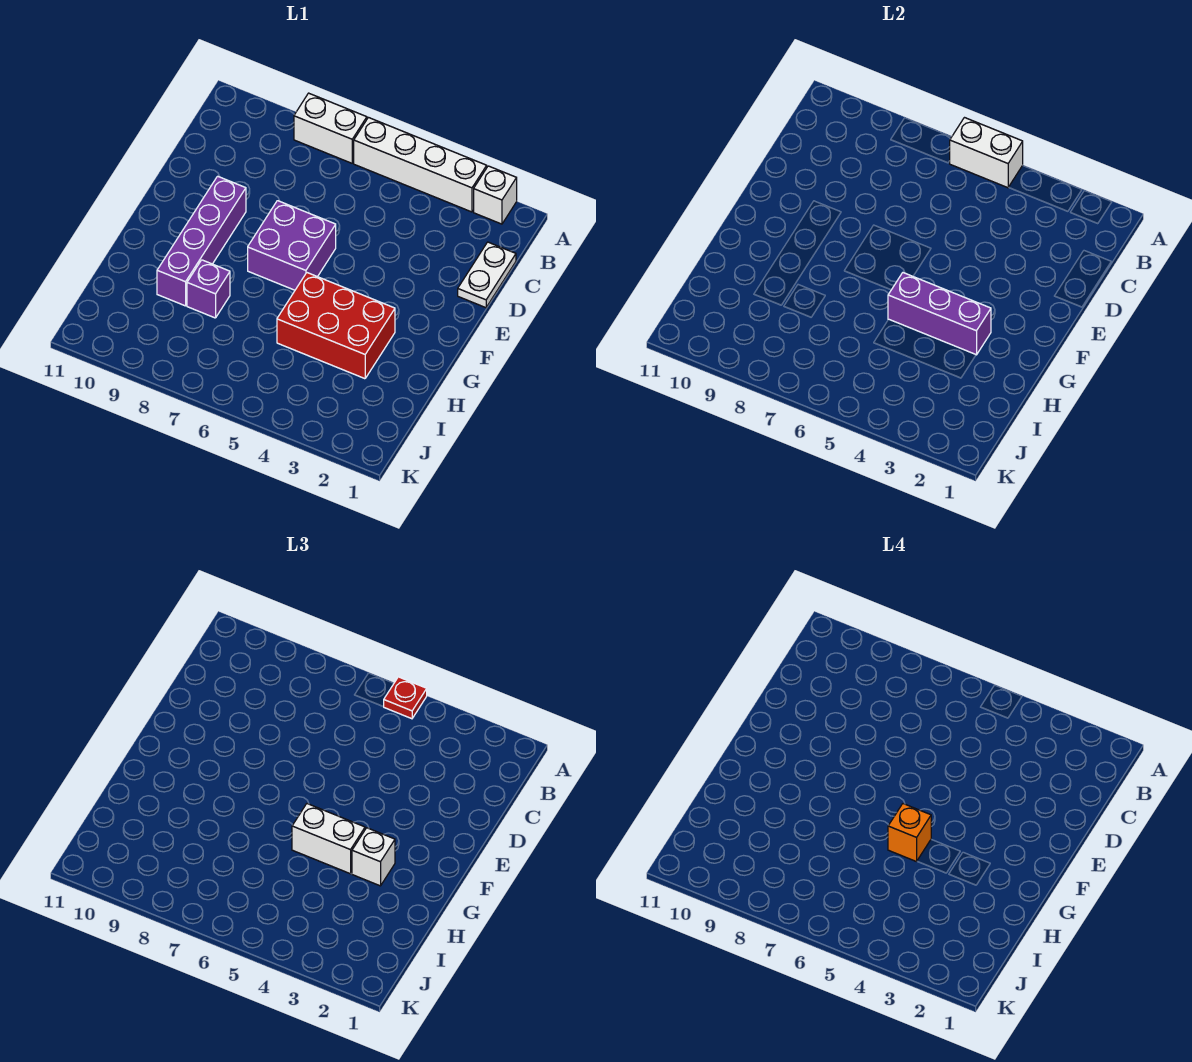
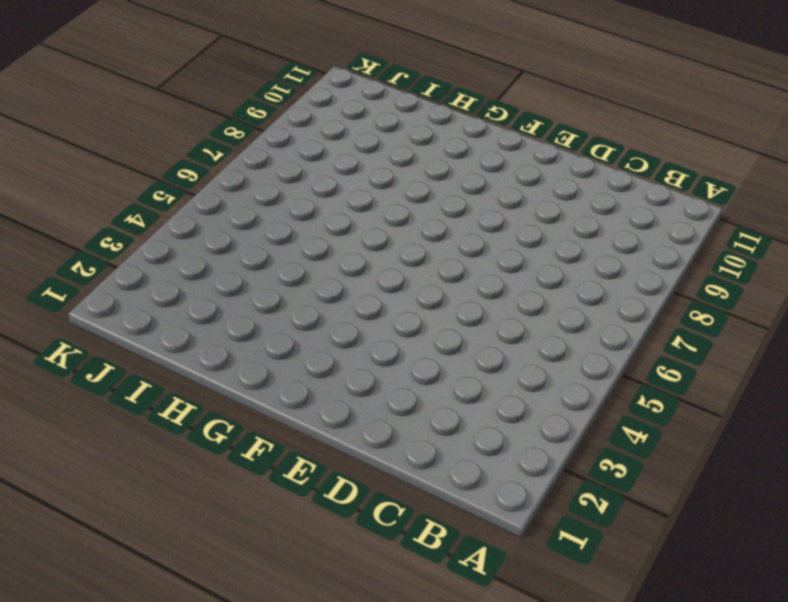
none -> white brick A2 level 1
none -> white brick A3:A6 level 1
none -> white brick A7:A8 level 1

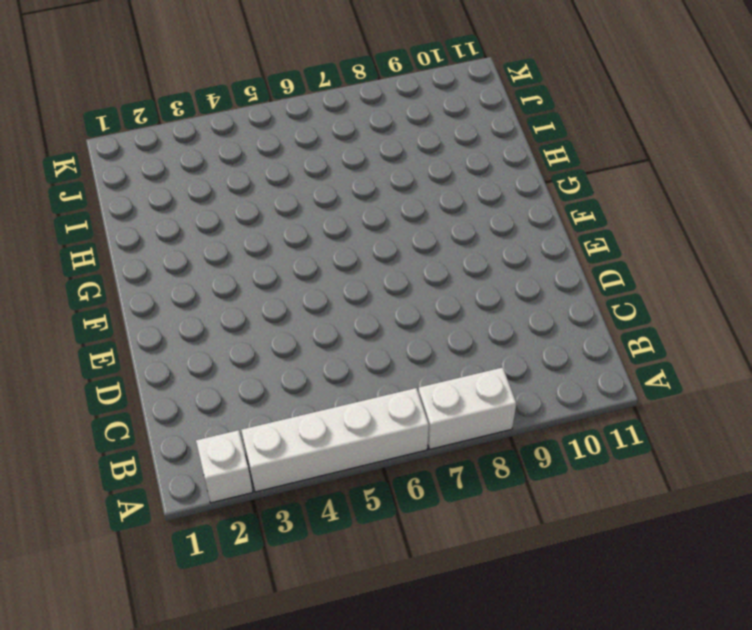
none -> white plate C1:D1 level 1
none -> purple brick E6:F7 level 1
none -> purple brick E9:H9 level 1

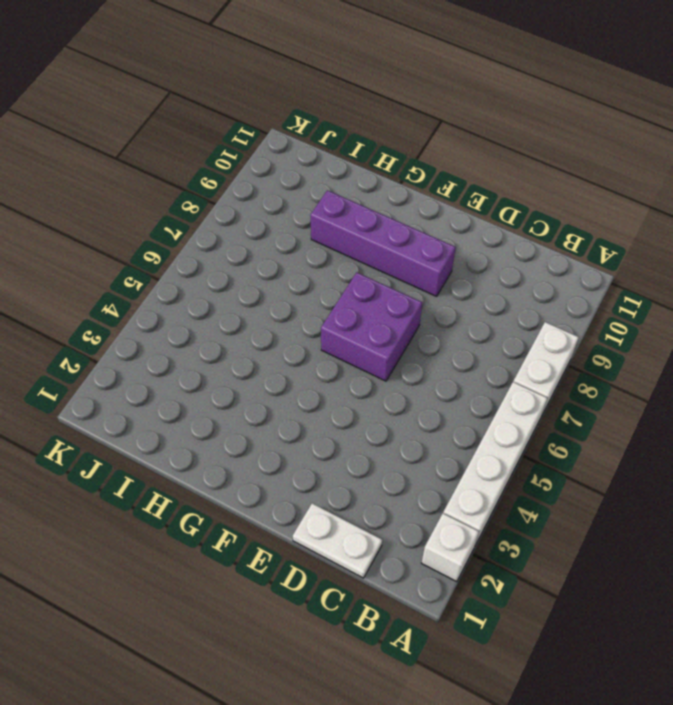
none -> red brick G3:H5 level 1
none -> purple brick H8 level 1
none -> white brick A5:A6 level 2

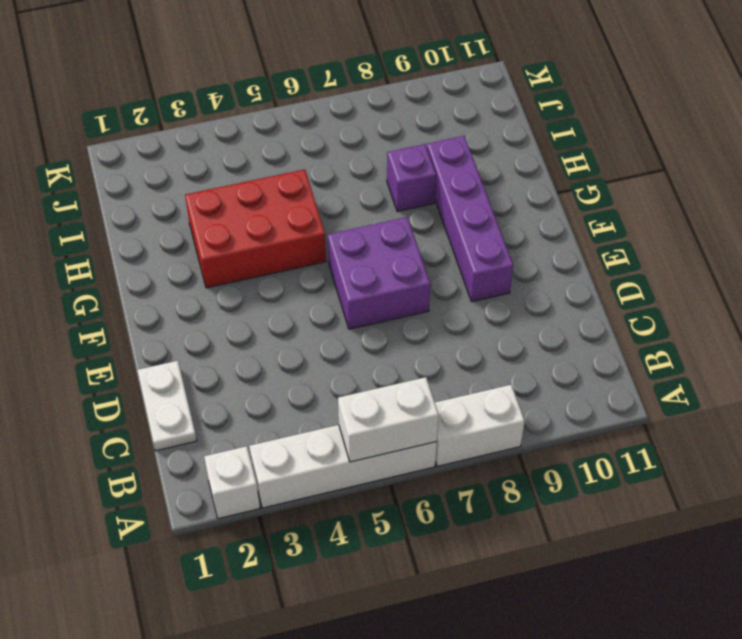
none -> purple brick G3:G5 level 2
none -> red plate A5 level 3
none -> white brick G3 level 3

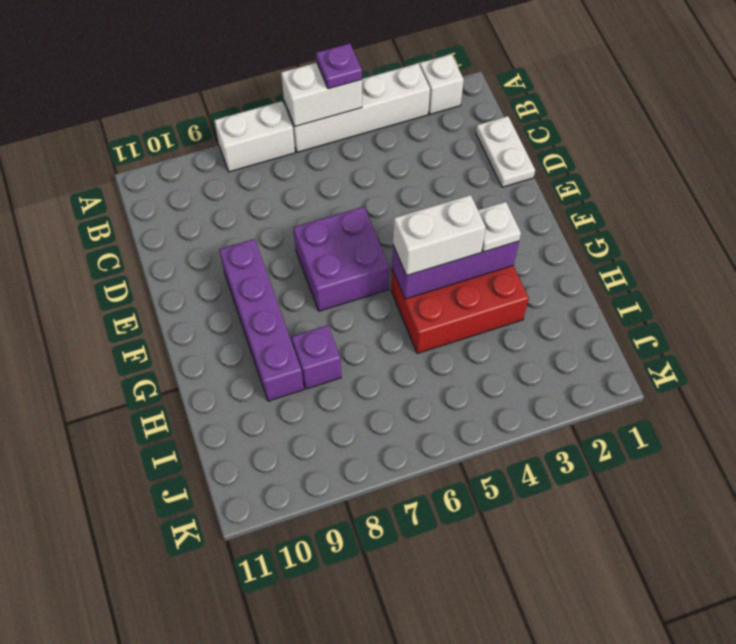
purple plate A5 level 3 -> red plate A5 level 3
white plate G3 level 3 -> white brick G3 level 3
none -> orange brick G5 level 4

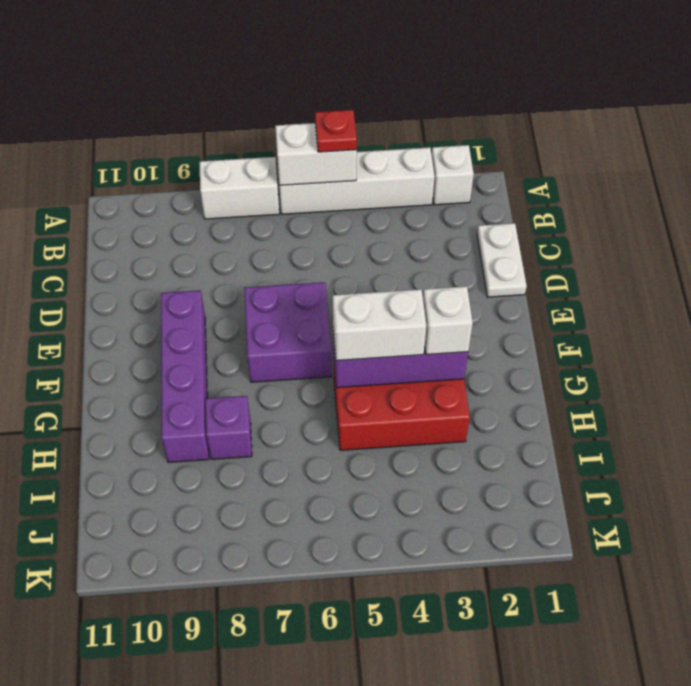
none -> orange brick G5 level 4

